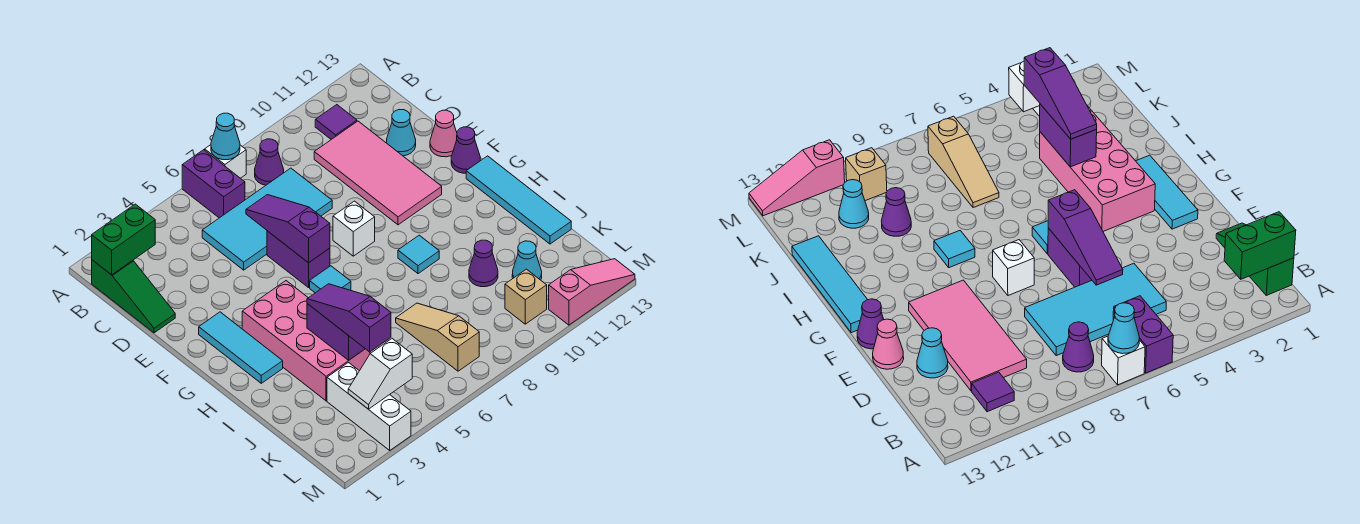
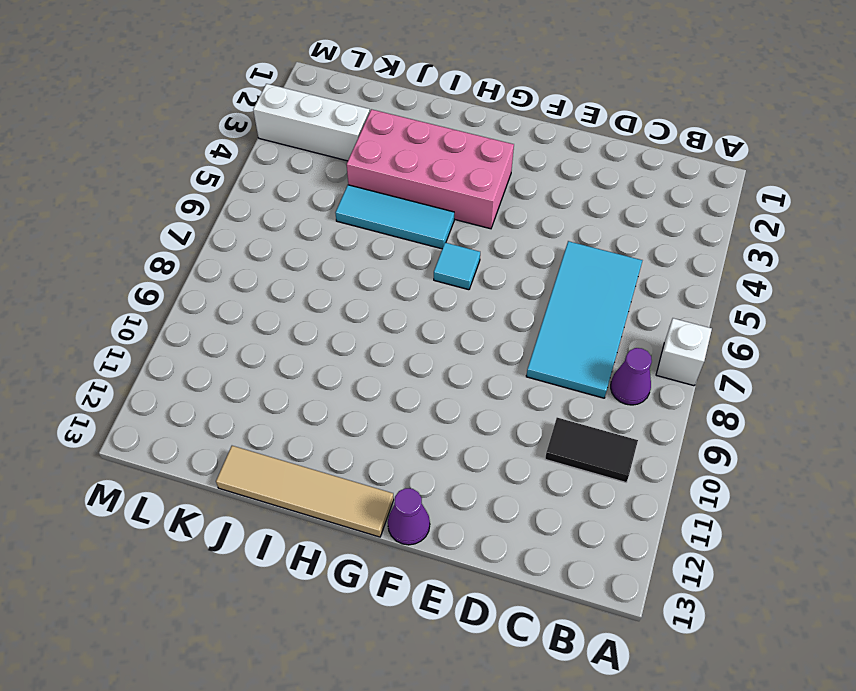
black tile B10:C10 level 1 -> pink tile C10:F11 level 1
tan tile G13:J13 level 1 -> cyan tile G13:J13 level 1
cyan tile H5:J5 level 1 -> cyan tile F2:H2 level 1
none -> purple brick A6:B6 level 1
none -> green slope B1:D1 level 1 top B
none -> purple tile B11 level 1

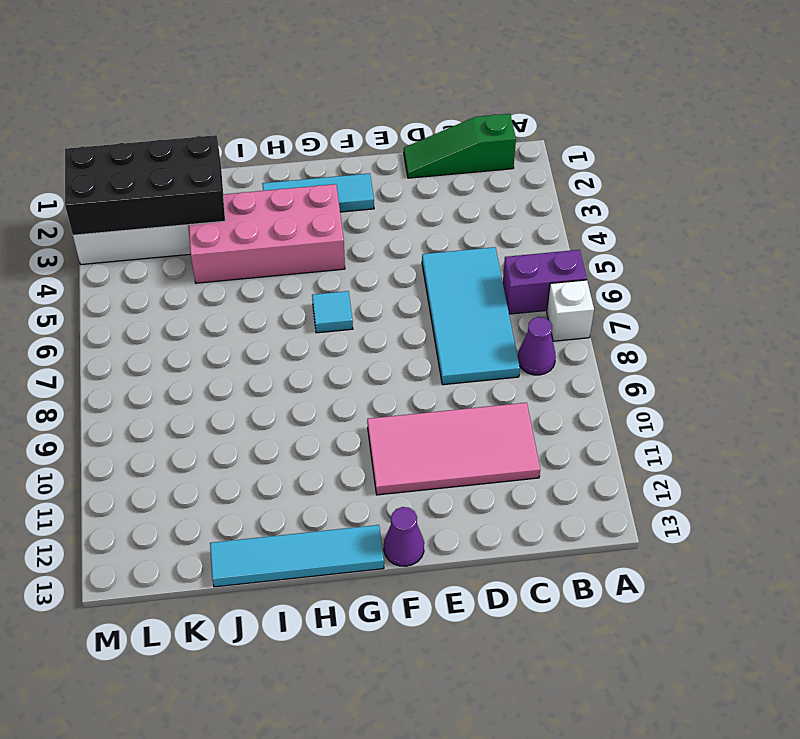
black brick J2:M3 level 2 -> white slope L3:L4 level 2 top 4
none -> purple tile B11 level 1
none -> cyan cone D12 level 1
none -> purple brick E6:F6 level 1

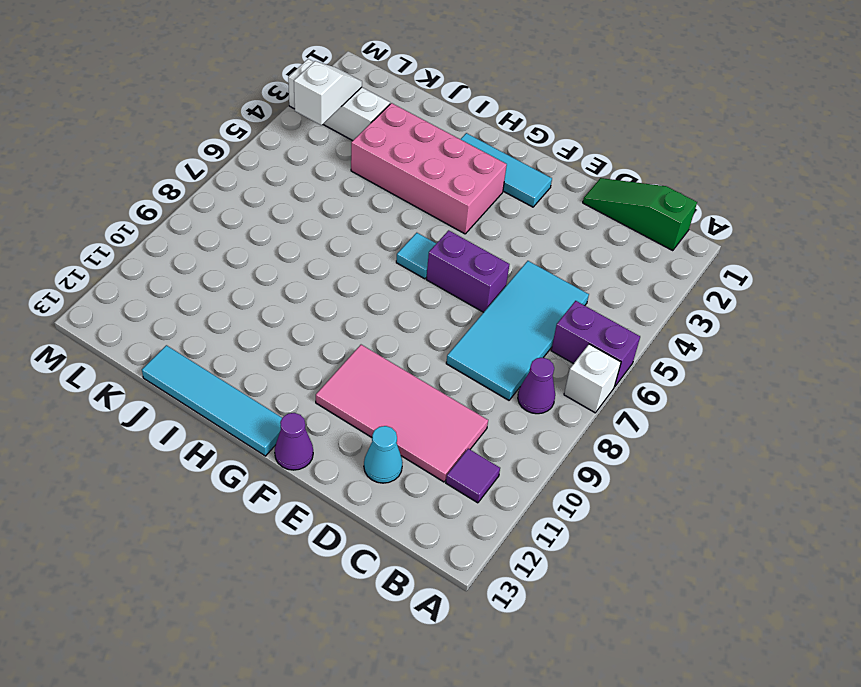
none -> pink cone E13 level 1
none -> white brick F8 level 1
none -> cyan tile H9 level 1

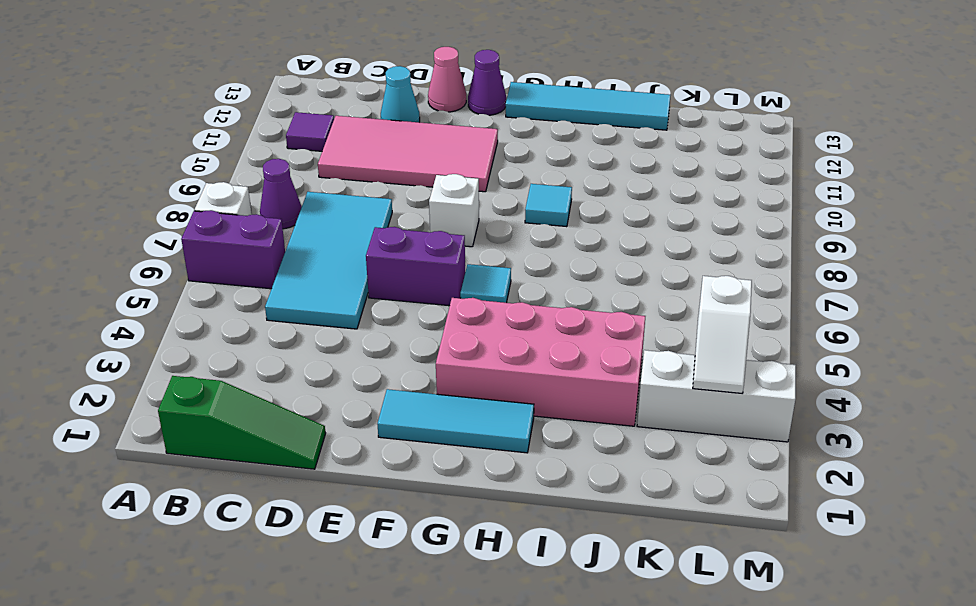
none -> tan slope J7:L7 level 1 top L
none -> purple cone J10 level 1
none -> cyan cone K11 level 1

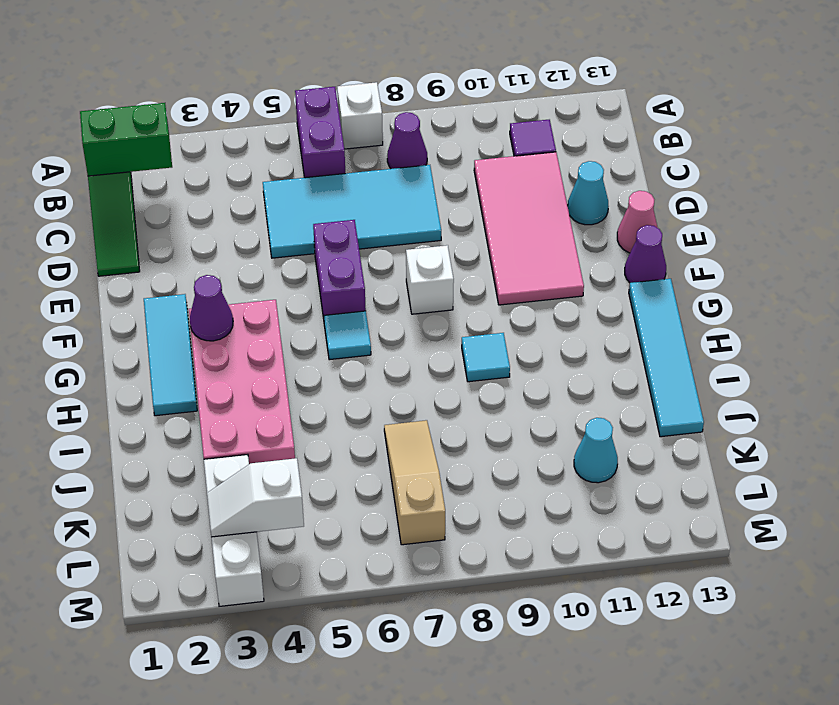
purple cone G3 level 2 -> purple cone J10 level 1
none -> tan brick L10 level 1
none -> pink slope M11:M13 level 1 top 11
none -> cyan cone A7 level 2

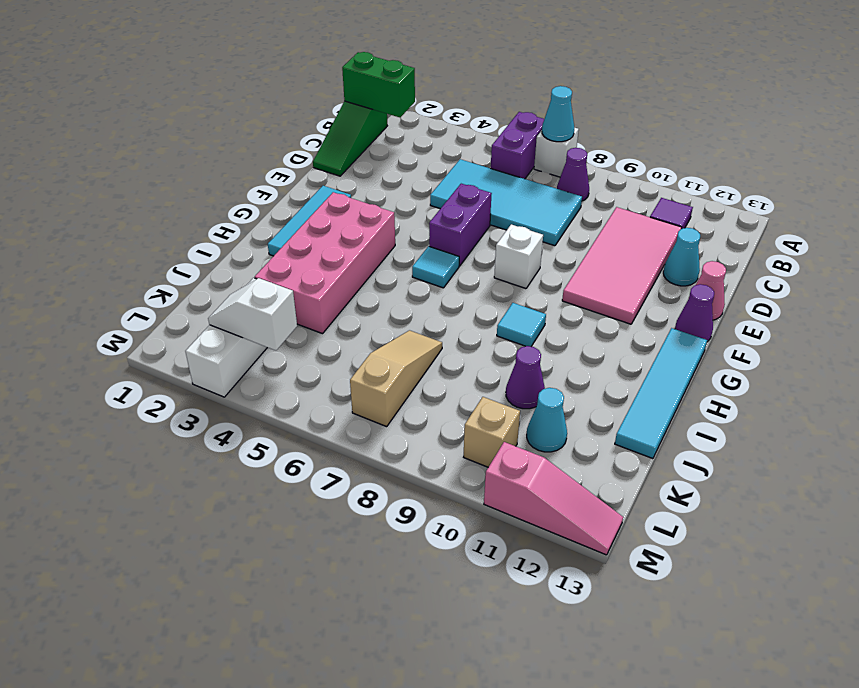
none -> purple slope D6:F6 level 2 top F
none -> purple brick I4:J4 level 2
none -> purple slope I4:K4 level 3 top K

